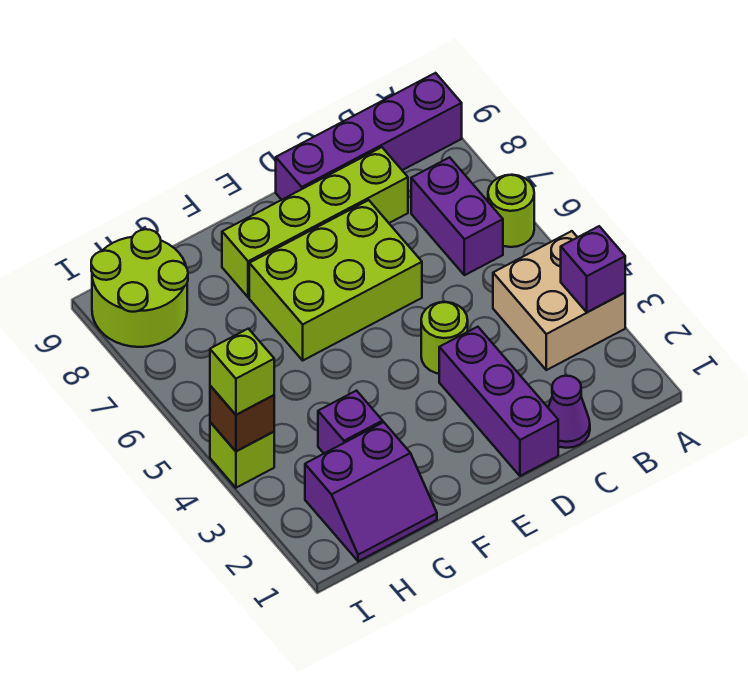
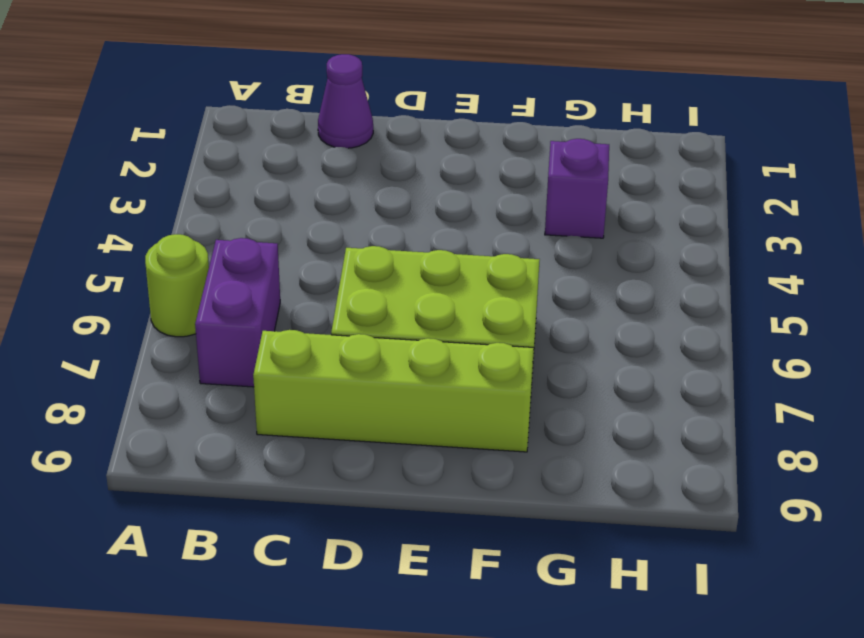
none -> tan brick A3:B4 level 1
none -> purple brick A9:D9 level 1
none -> purple brick D1:D3 level 1

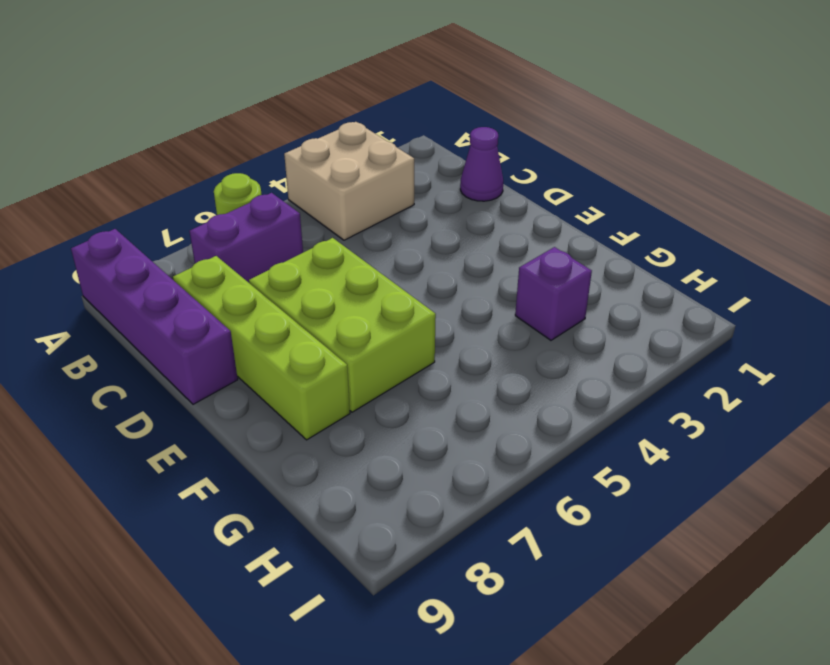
none -> purple brick D1:D3 level 1
none -> lime round brick D4 level 1
none -> purple slope G1:H2 level 1 top 2

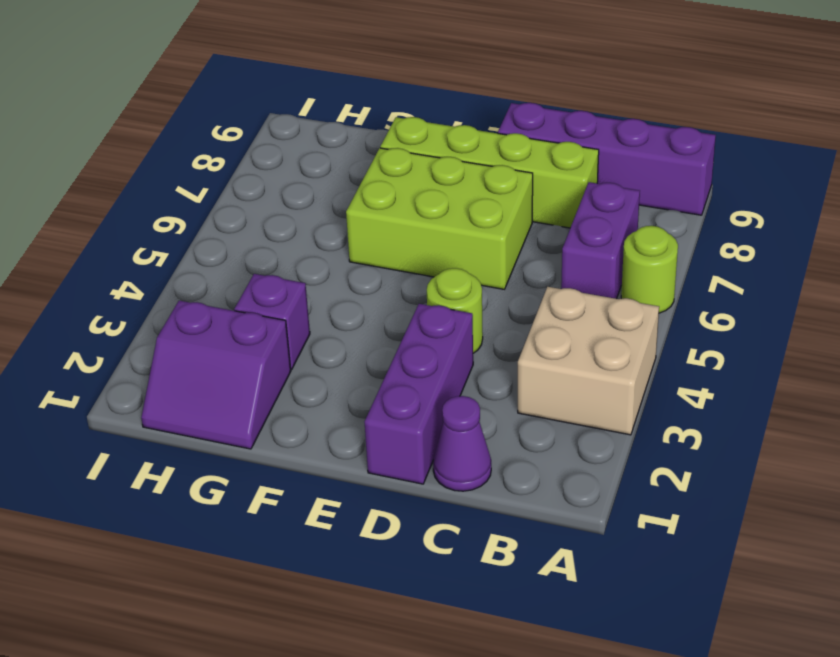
none -> lime round brick H8:I9 level 1
none -> lime brick I4 level 1
none -> purple brick A3 level 2

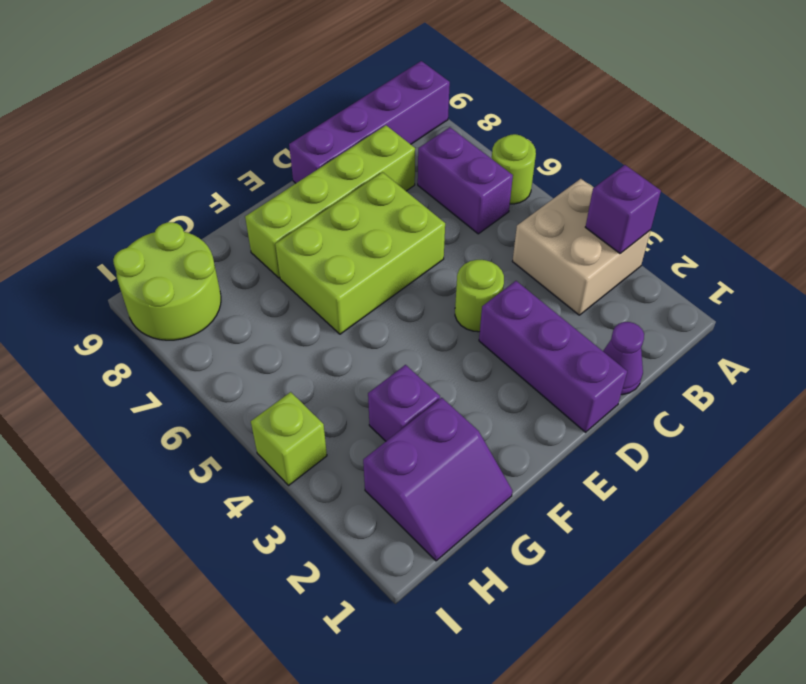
none -> brown brick I4 level 2
none -> lime brick I4 level 3

